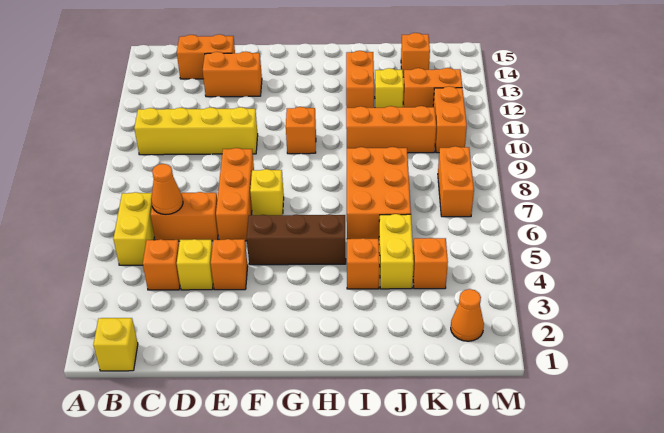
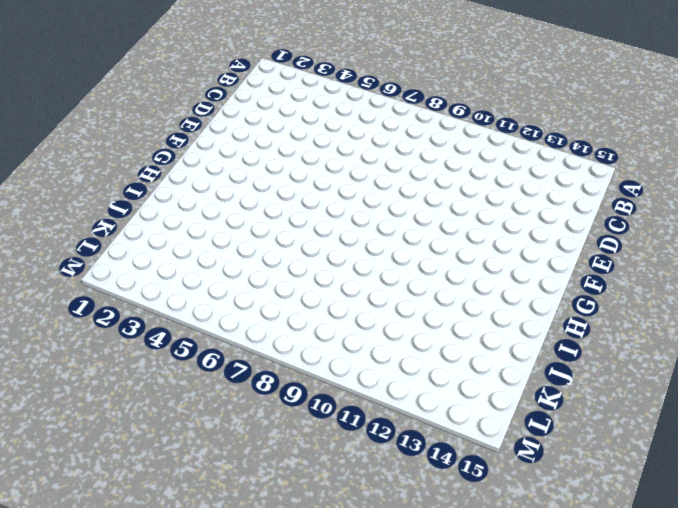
none -> yellow brick B1 level 1
none -> yellow brick B5:B6 level 1
none -> yellow brick B10:E10 level 1

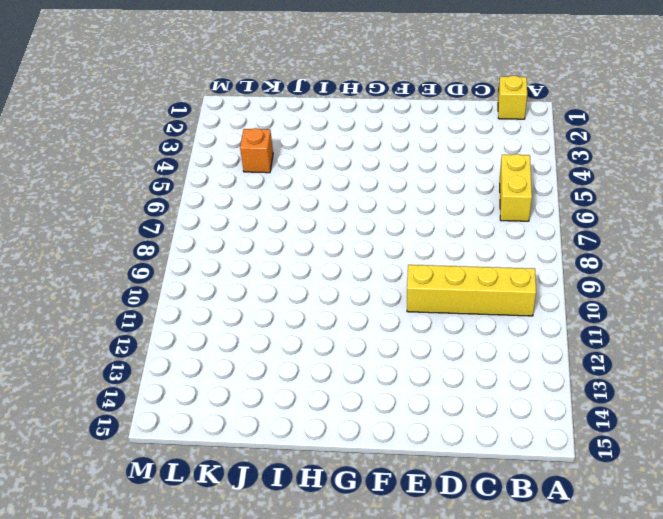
none -> orange brick C4 level 1
none -> orange brick C6:D6 level 1
none -> orange brick C14:D14 level 1

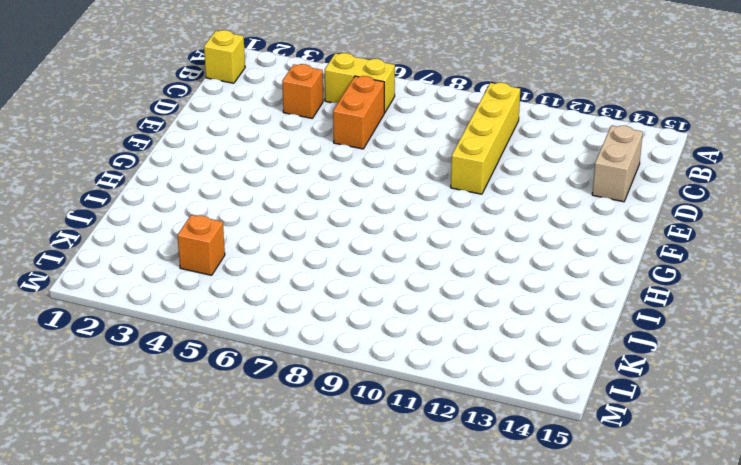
tan brick C14:D14 level 1 -> orange brick C14:D14 level 1
none -> yellow brick D4 level 1
none -> orange brick D13:E13 level 1
none -> orange brick E4 level 1

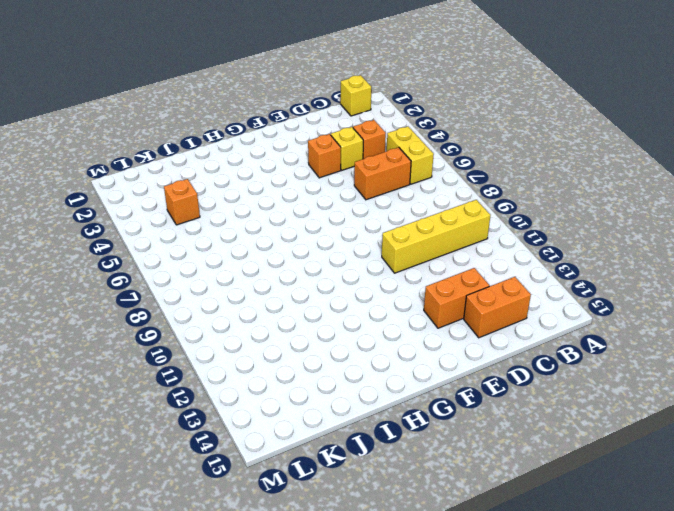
none -> orange brick E6:E8 level 1
none -> brown brick F5:H5 level 1
none -> yellow brick F7 level 1

